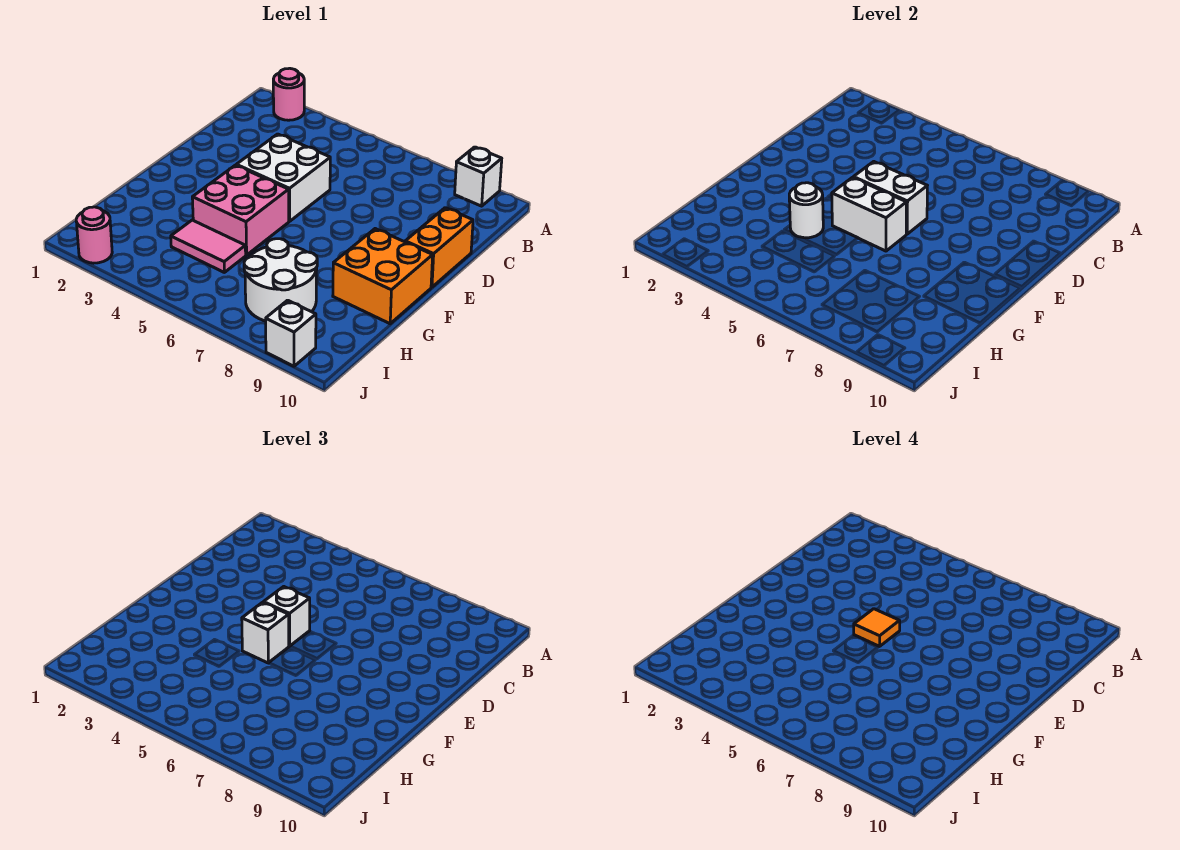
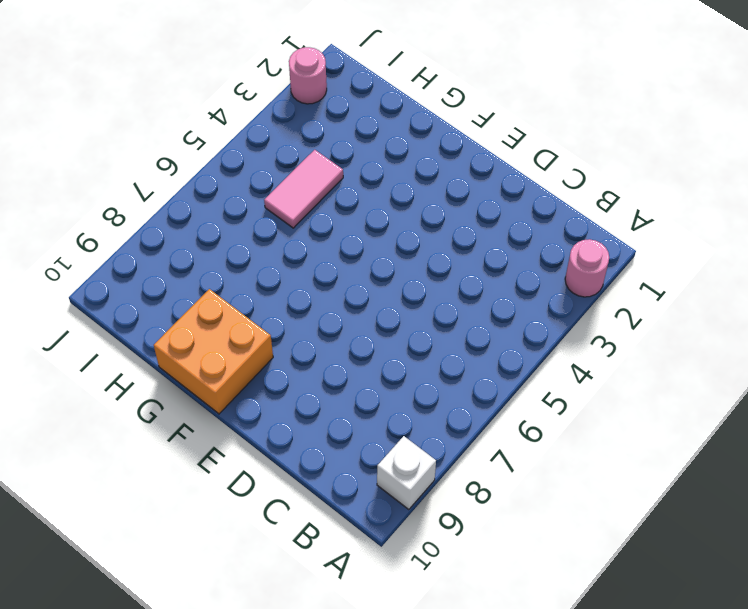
none -> white brick D4:E5 level 1
none -> orange brick D10:E10 level 1
none -> pink brick F4:G5 level 1

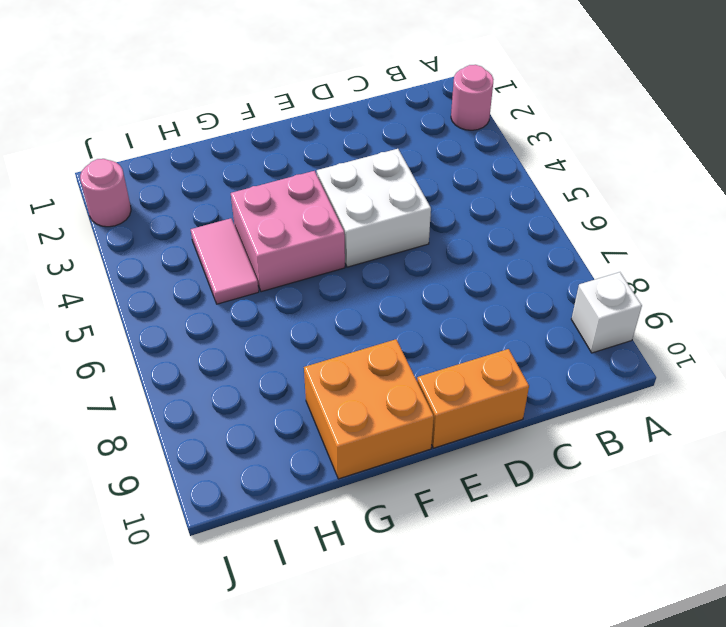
none -> white round brick H7:I8 level 1
none -> white brick J9 level 1
none -> white brick E5:E6 level 2

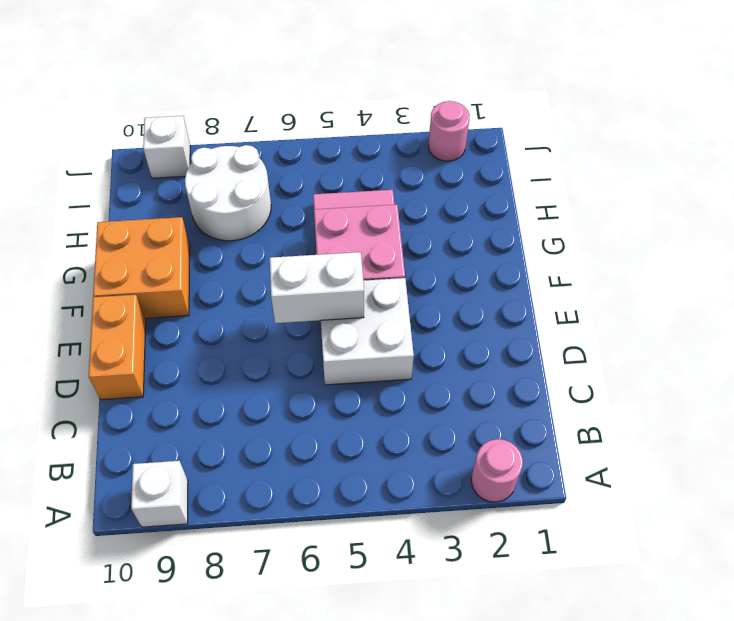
none -> white brick F5:F6 level 2
none -> white round brick G4 level 2
none -> white brick E5 level 3

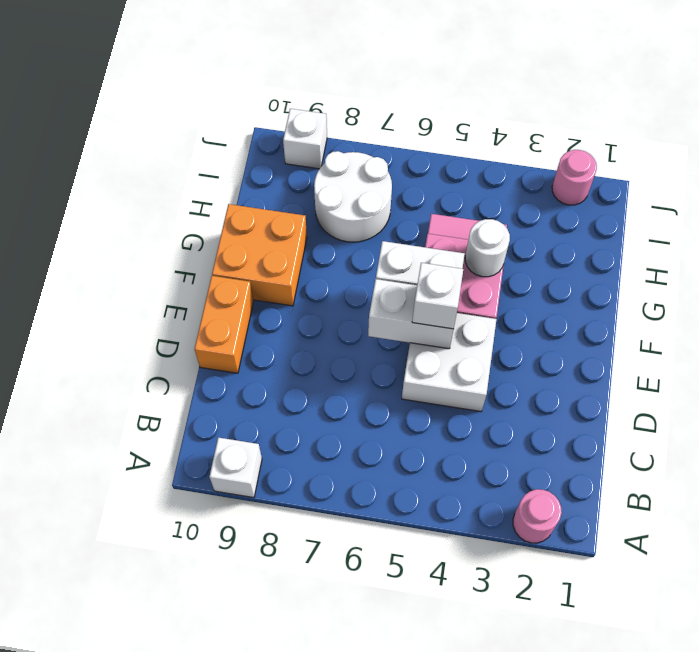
none -> white brick F5 level 3
none -> orange tile E5 level 4

